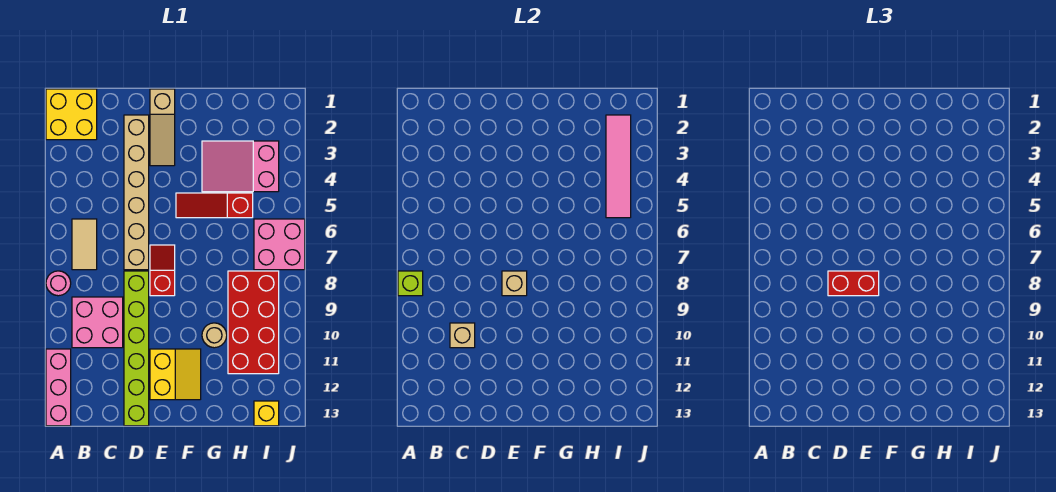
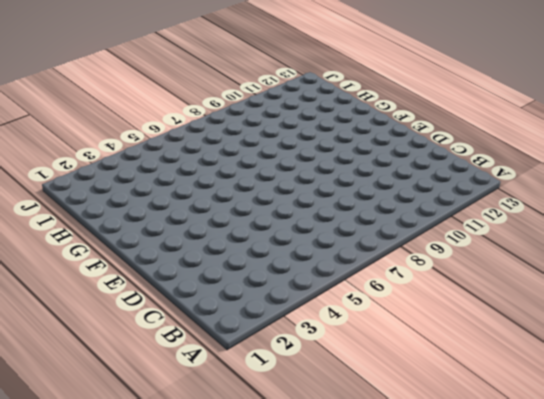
none -> yellow brick A1:B2 level 1
none -> pink round brick A8 level 1
none -> pink brick A11:A13 level 1

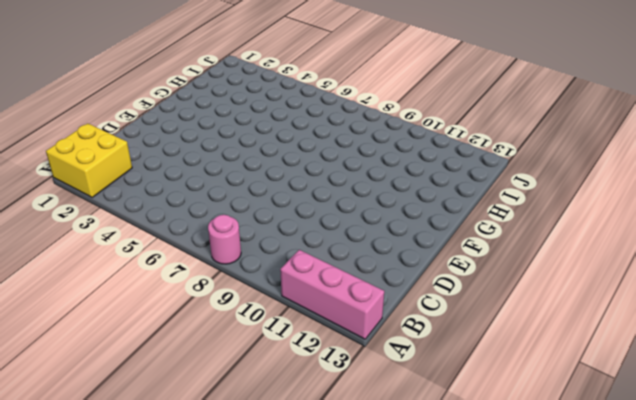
none -> tan tile B6:B7 level 1
none -> pink brick B9:C10 level 1
none -> tan brick D2:D7 level 1

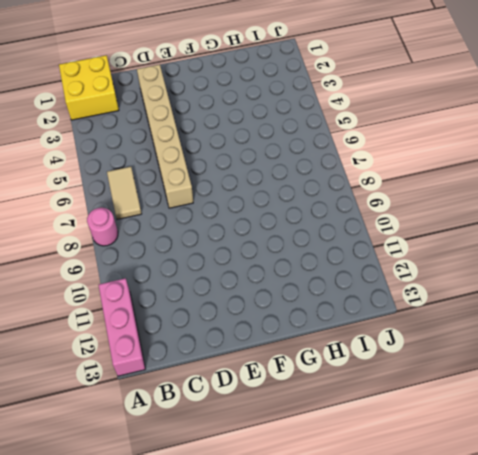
none -> pink brick B9:C10 level 1
none -> lime brick D8:D13 level 1
none -> tan slope E1:E3 level 1 top 1

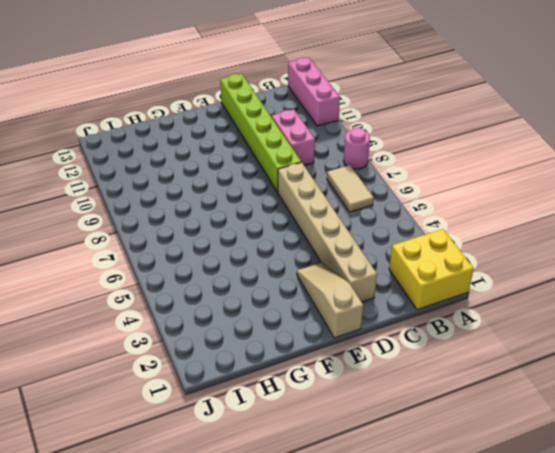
pink brick C9:C10 level 1 -> pink brick B9:C10 level 1
none -> red slope E7:E8 level 1 top 8
none -> yellow slope E11:F12 level 1 top E
none -> red slope F5:H5 level 1 top H

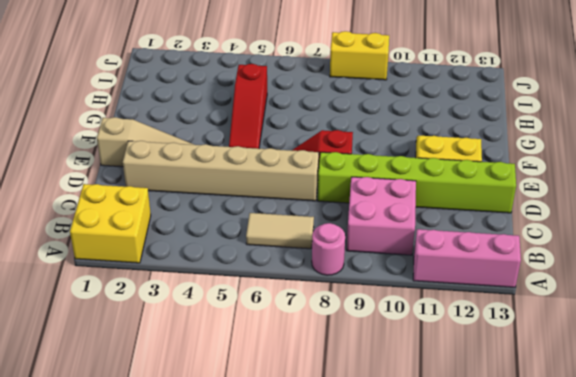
yellow brick J8:J9 level 1 -> none
none -> pink slope G3:I4 level 1 top I
none -> tan round brick G10 level 1
none -> red brick H8:I11 level 1

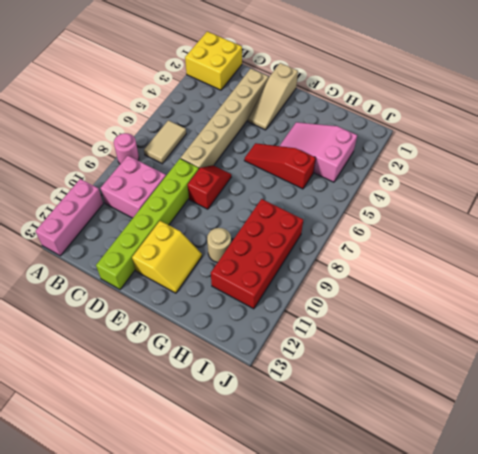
none -> pink brick I6:J7 level 1
none -> yellow brick I13 level 1
none -> lime brick A8 level 2

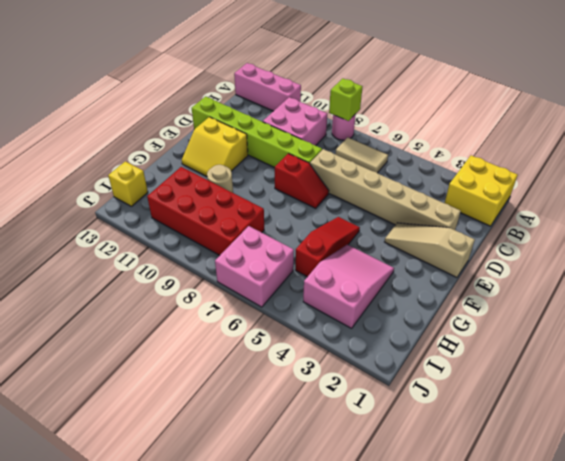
none -> tan brick C10 level 2
none -> tan brick E8 level 2
none -> pink tile I2:I5 level 2

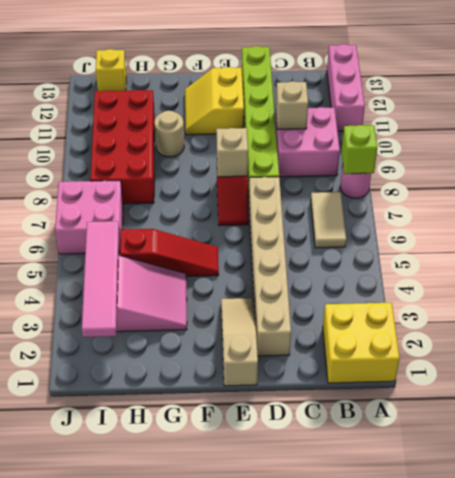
none -> red brick D8:E8 level 3

